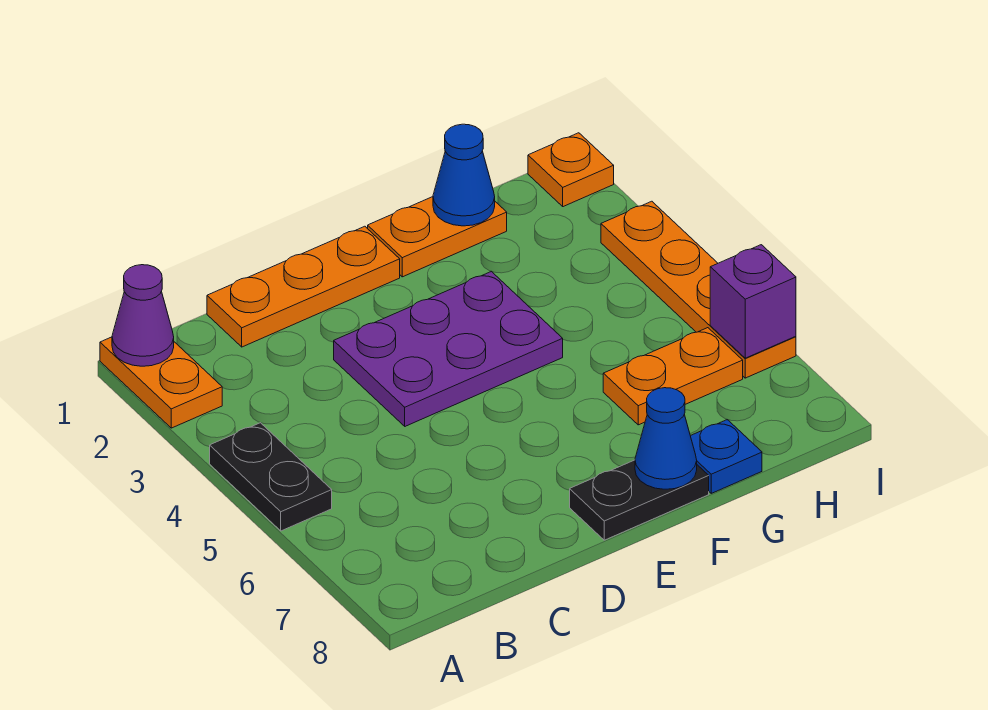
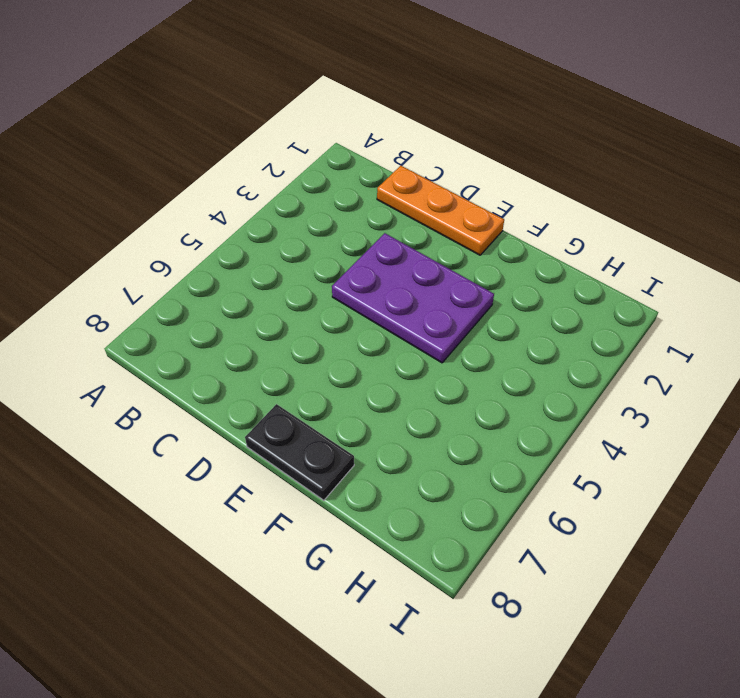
none -> orange plate A1:A2 level 1
none -> black plate A4:A5 level 1
none -> orange plate F1:G1 level 1

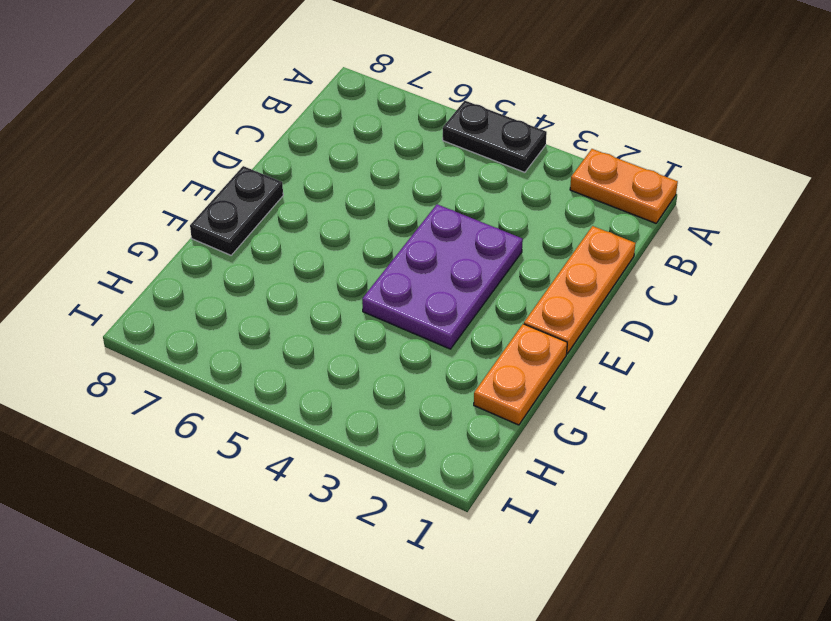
none -> orange plate G6:H6 level 1
none -> blue plate G8 level 1
none -> orange plate I1 level 1

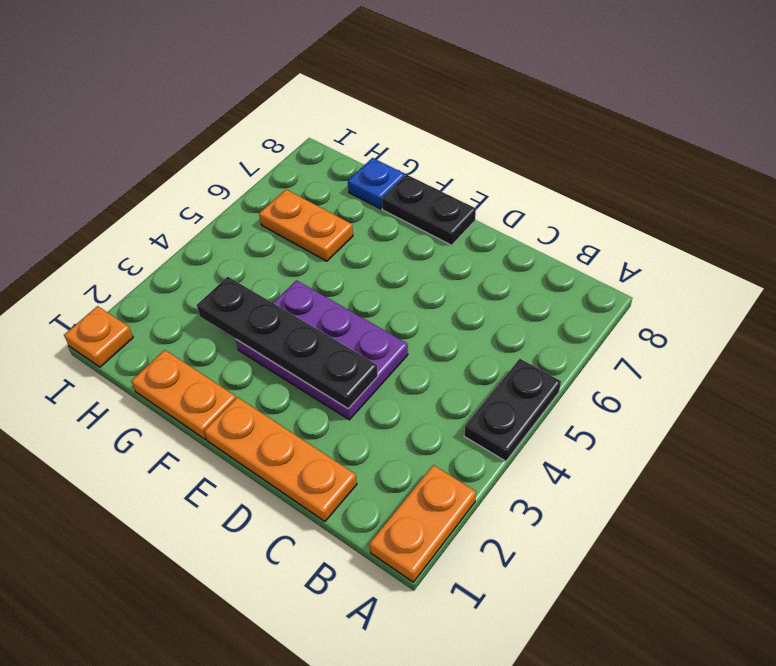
black plate D3:G3 level 2 -> none
none -> orange plate I3:I6 level 1
none -> purple cone A1 level 2
none -> blue cone F8 level 2

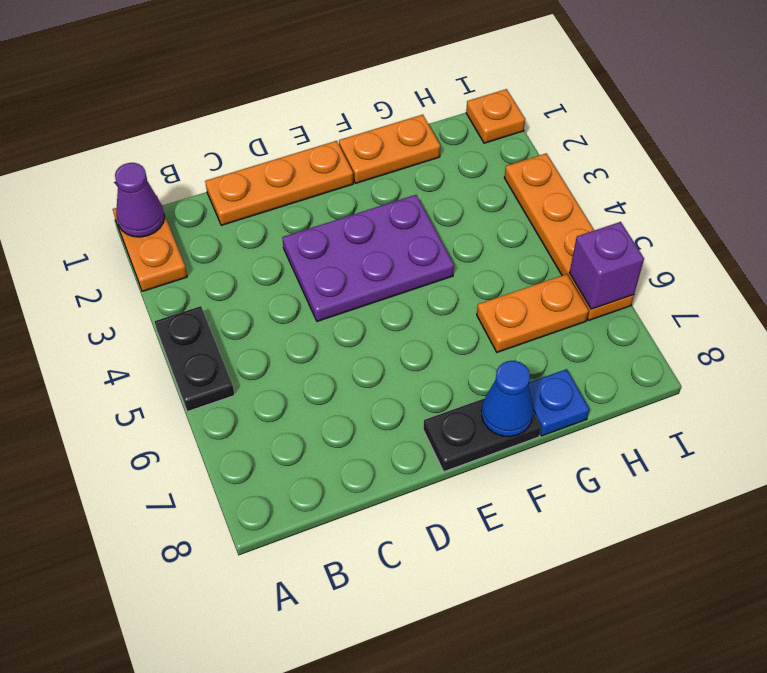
none -> blue cone G1 level 2

